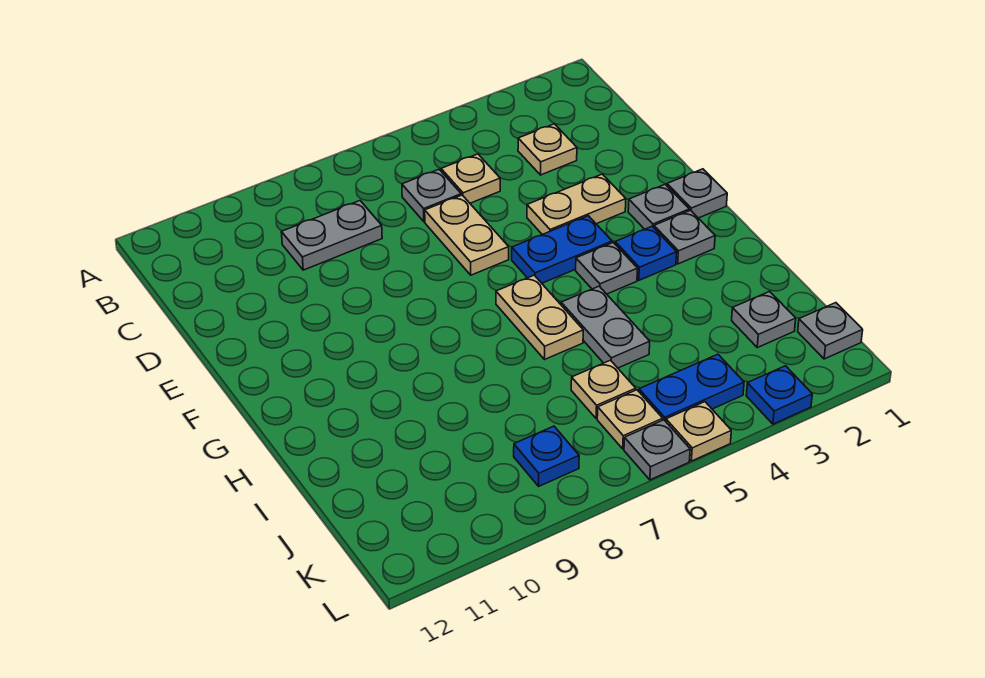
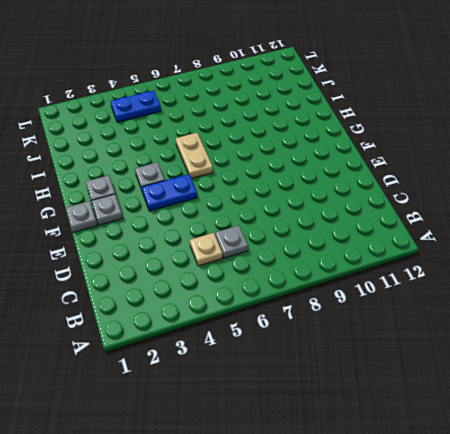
none -> tan plate C3 level 1
none -> grey plate C8:C9 level 1
none -> tan plate D6:E6 level 1

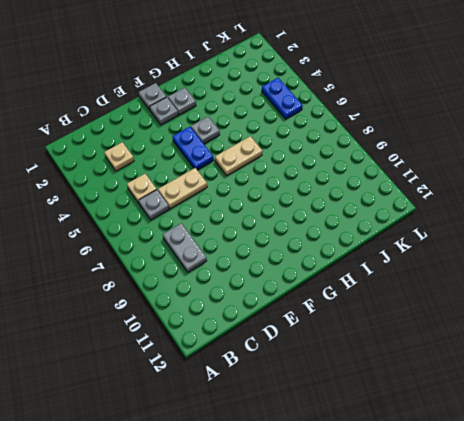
none -> tan plate E3:E4 level 1
none -> blue plate G3 level 1
none -> grey plate H5:I5 level 1

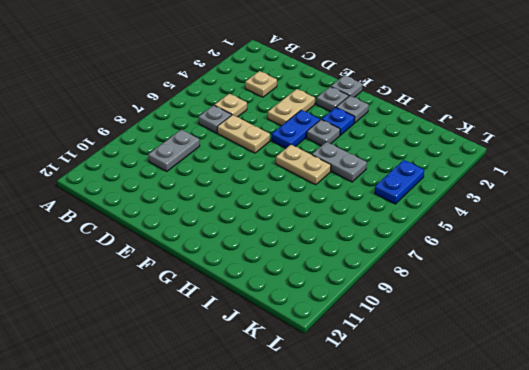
none -> grey plate J2 level 1
none -> tan plate J6 level 1
none -> grey plate K1 level 1

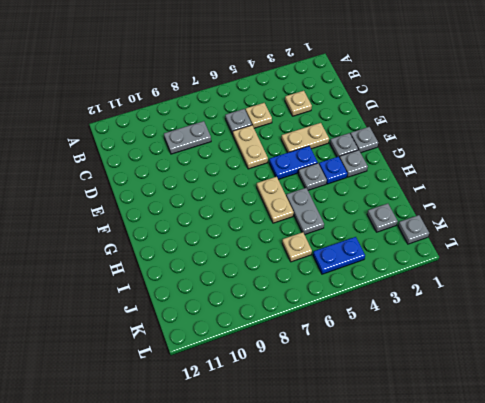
none -> tan plate K6 level 1
none -> blue plate K8 level 1
none -> blue plate L3 level 1

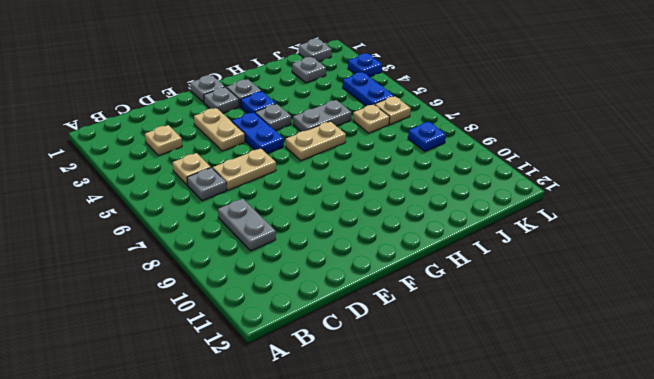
none -> tan plate L5 level 1
none -> grey plate L6 level 1

